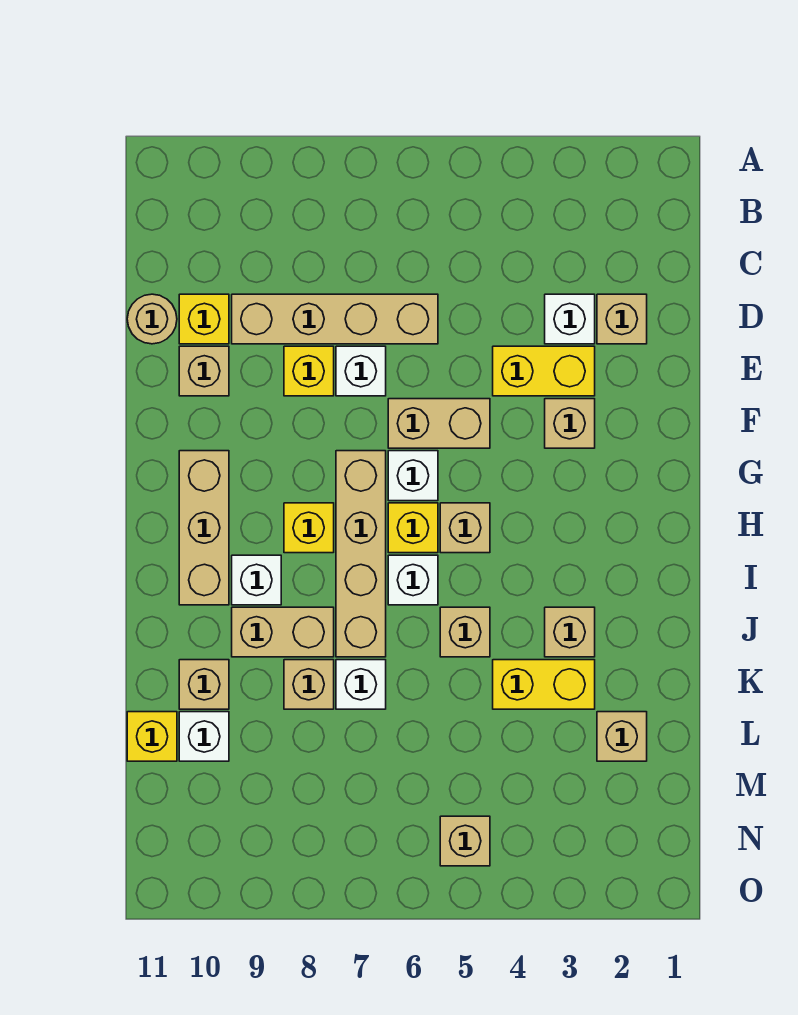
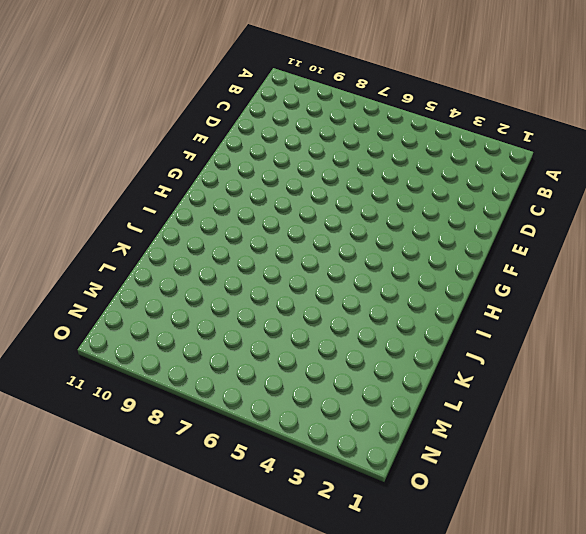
none -> tan brick D2 level 1
none -> white brick D3 level 1
none -> tan brick D6:D9 level 1
none -> yellow brick D10 level 1

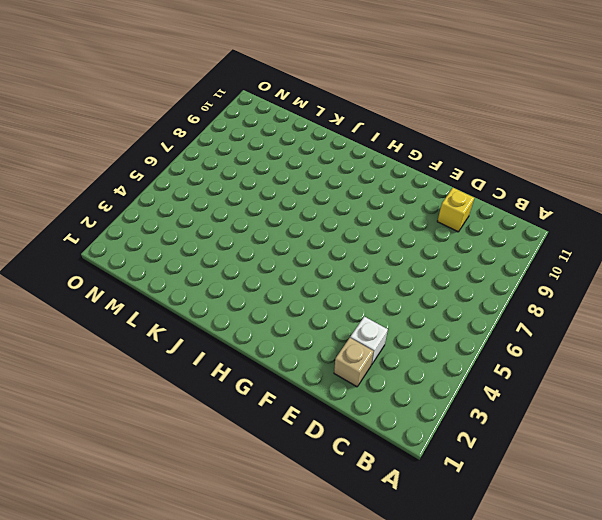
none -> tan brick D6:D9 level 1
none -> tan round brick D11 level 1
none -> yellow brick E3:E4 level 1
none -> white brick E7 level 1

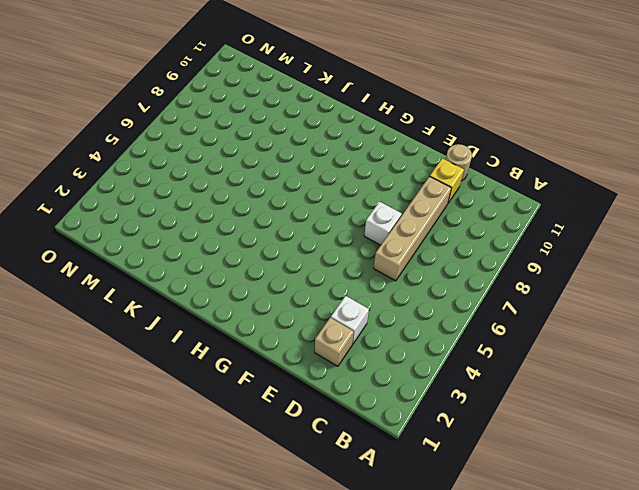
none -> yellow brick E3:E4 level 1
none -> yellow brick E8 level 1
none -> tan brick E10 level 1
none -> tan brick F3 level 1

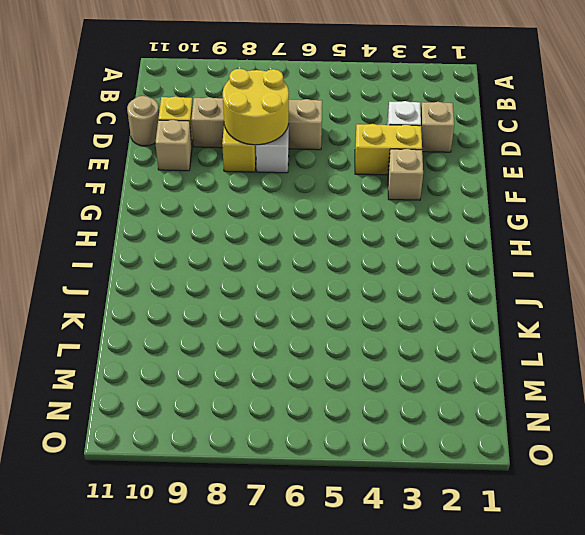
yellow round brick D7:E8 level 2 -> none
none -> tan brick F5:F6 level 1
none -> white brick G6 level 1
none -> tan brick G7:J7 level 1
none -> tan brick G10:I10 level 1

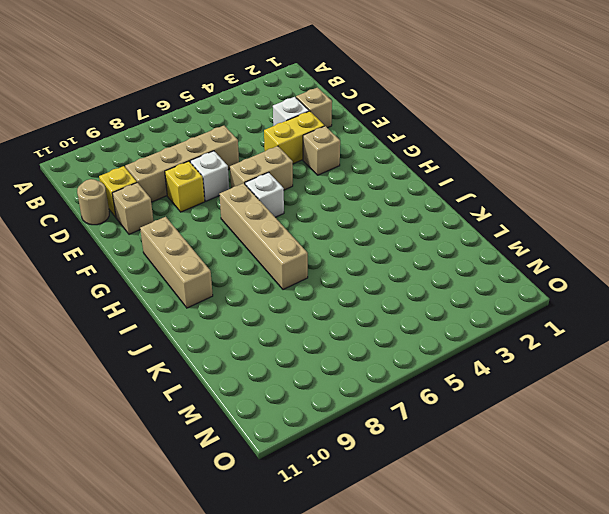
none -> tan brick H5 level 1
none -> yellow brick H6 level 1
none -> yellow brick H8 level 1
none -> white brick I6 level 1

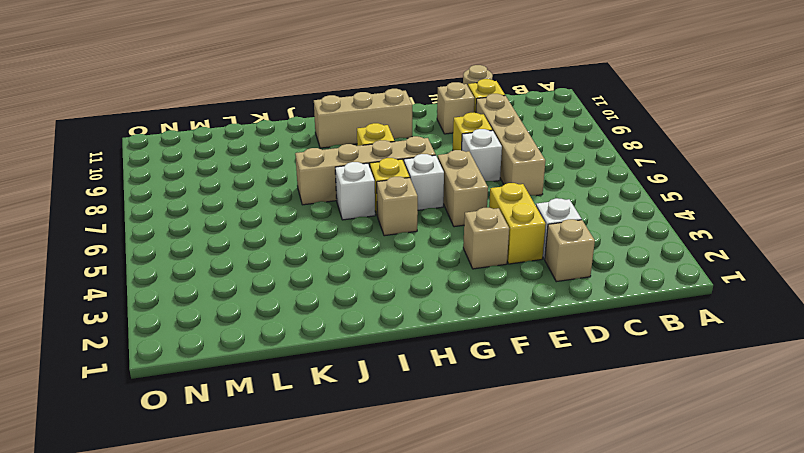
none -> white brick I9 level 1
none -> tan brick J3 level 1
none -> tan brick J5 level 1
none -> tan brick J8:J9 level 1

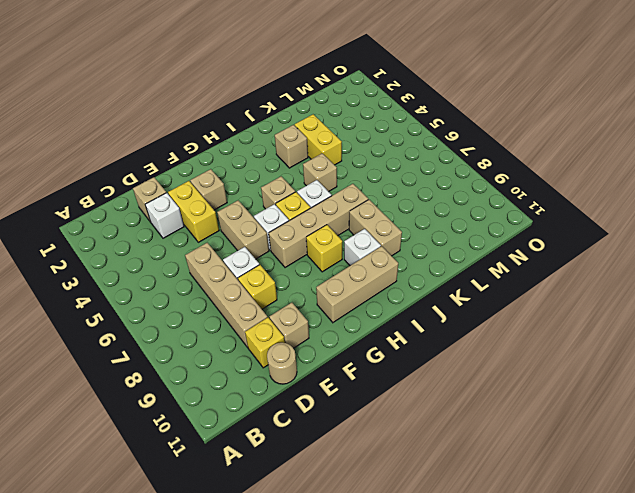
none -> white brick K7 level 1
none -> tan brick K8 level 1
none -> tan brick K10 level 1
none -> tan brick L2 level 1

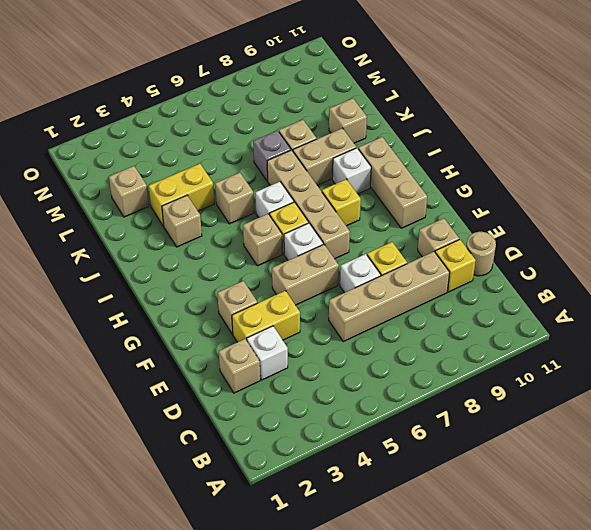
grey brick K7 level 1 -> white brick K7 level 1
none -> white brick L10 level 1
none -> yellow brick L11 level 1
none -> tan brick N5 level 1

